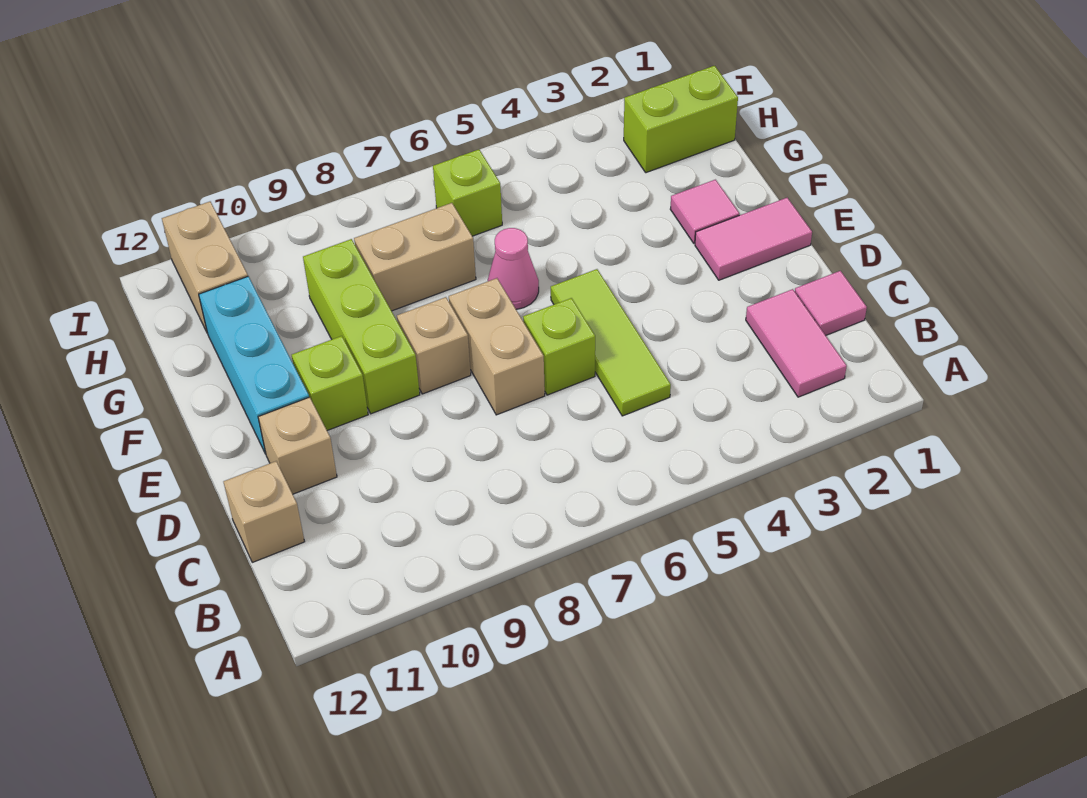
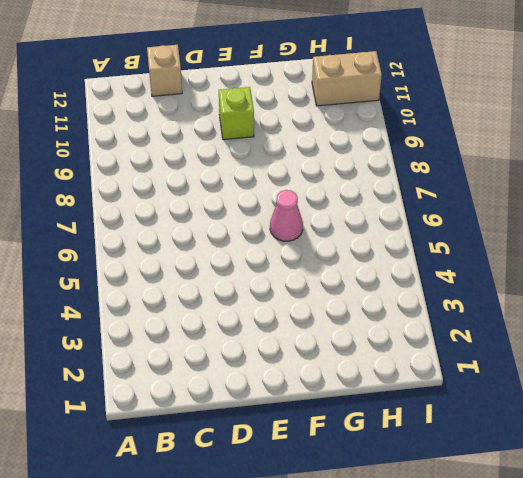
none -> pink tile B2:C2 level 1
none -> pink tile C1 level 1
none -> lime tile C5:E5 level 1

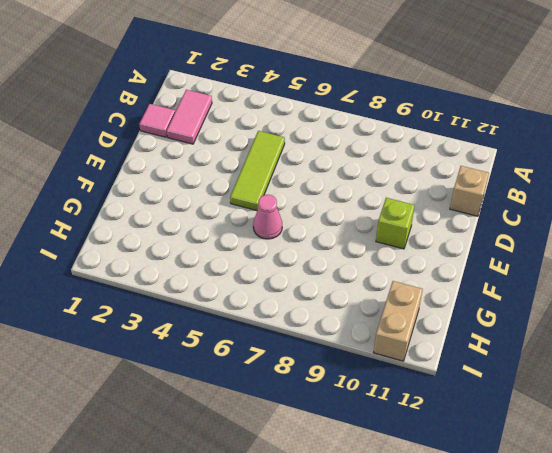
none -> lime brick D6 level 1
none -> tan brick D7:E7 level 1
none -> tan brick D11 level 1

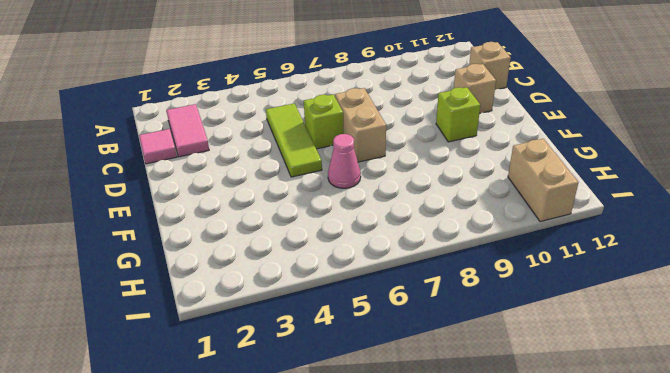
none -> pink tile E1:E2 level 1
none -> tan brick E8 level 1
none -> lime brick E9:G9 level 1

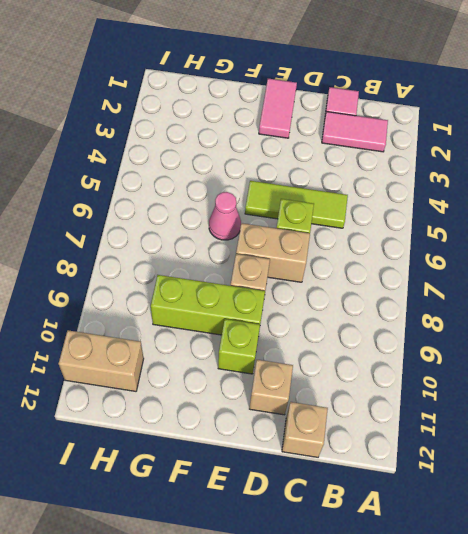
none -> cyan brick E11:G11 level 1
none -> pink tile F2 level 1
none -> tan brick G7:G8 level 1

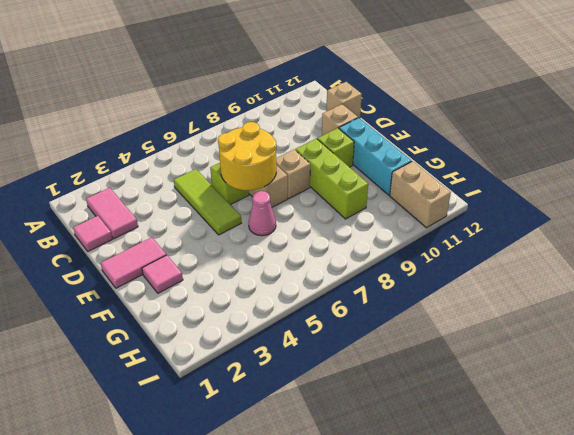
yellow round brick D6:E7 level 2 -> none
none -> tan brick G7:G8 level 1
none -> lime brick H1:H2 level 1
none -> lime brick H6 level 1

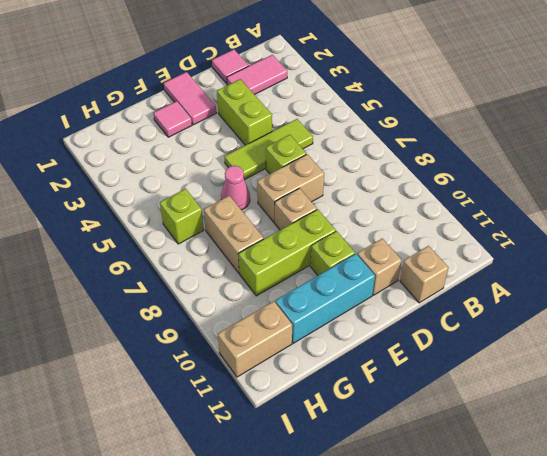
lime brick D3:D4 level 1 -> lime brick H1:H2 level 1

